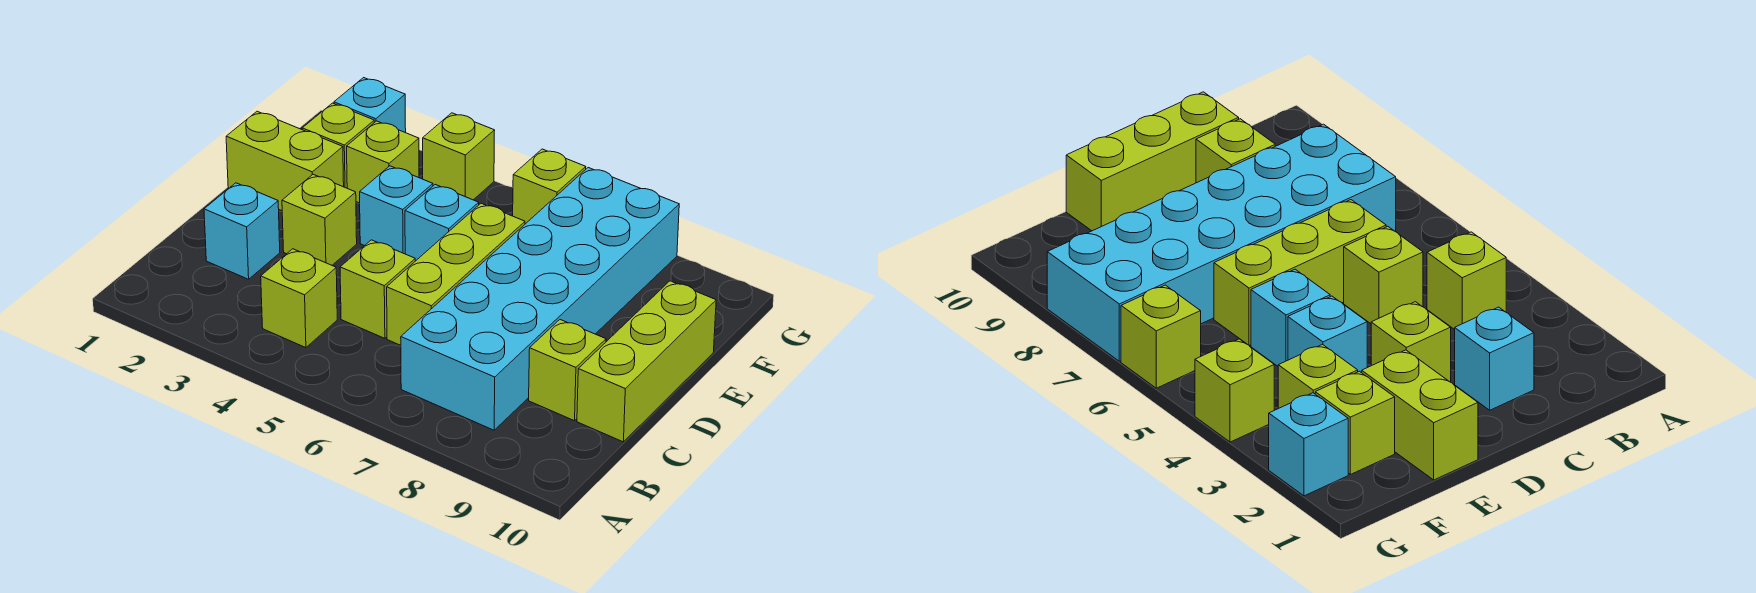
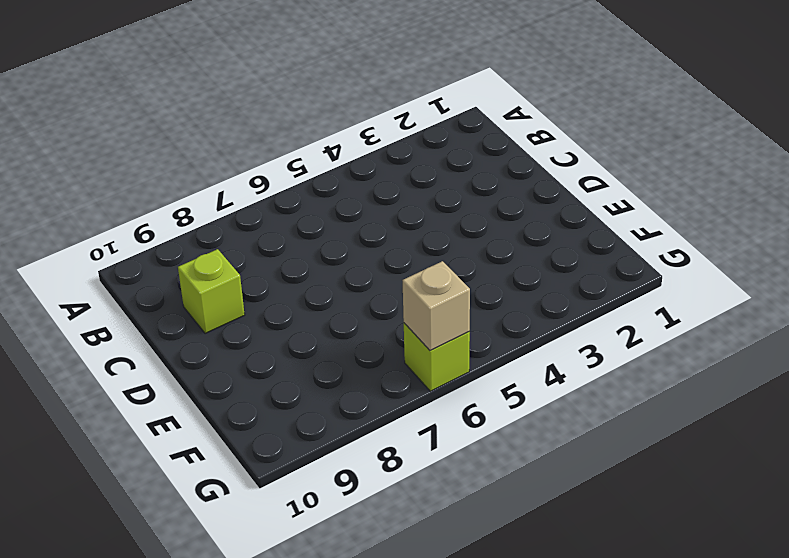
tan brick G6 level 2 -> none
none -> lime brick B4 level 1
none -> cyan brick B7:G8 level 1
none -> cyan brick C2 level 1

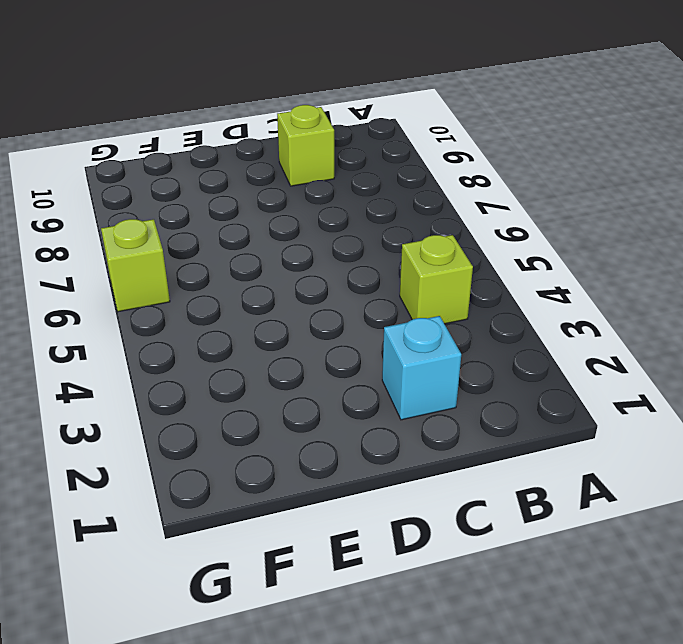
none -> cyan brick B7:G8 level 1
none -> lime brick C5 level 1
none -> lime brick C6:E6 level 1

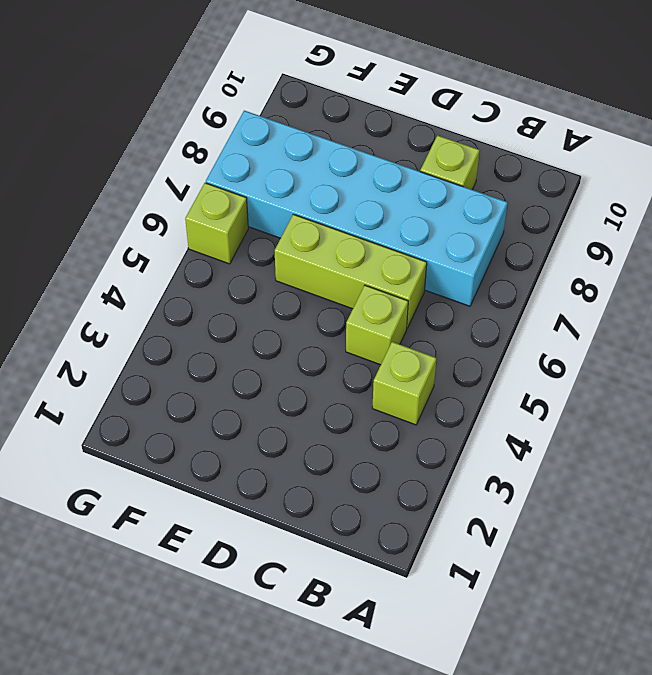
none -> cyan brick C2 level 1
none -> lime brick C10:E10 level 1
none -> lime brick D3 level 1

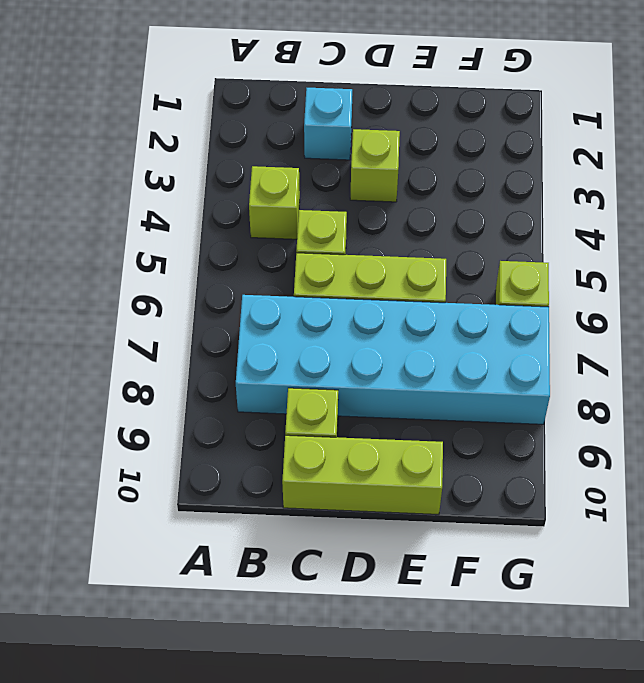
none -> lime brick E1:E2 level 1
none -> cyan brick E4 level 1
none -> cyan brick E5 level 1

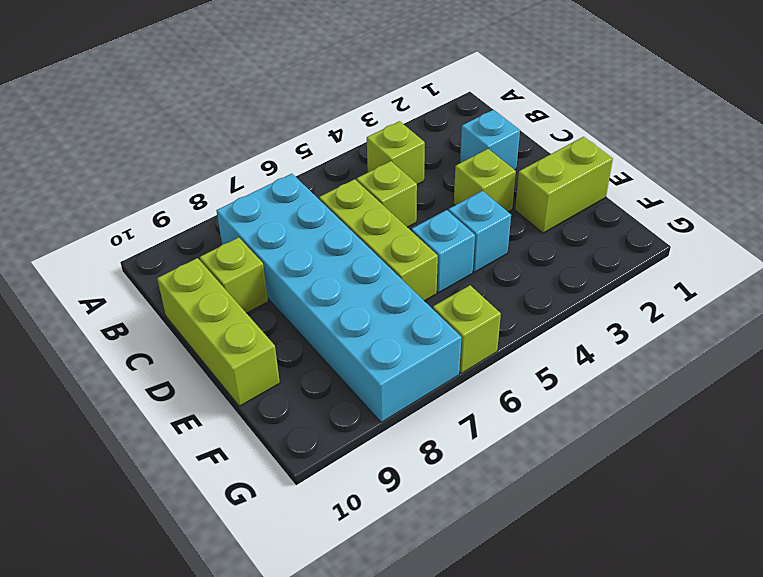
none -> lime brick F2 level 1
none -> lime brick F3 level 1
none -> cyan brick G2 level 1

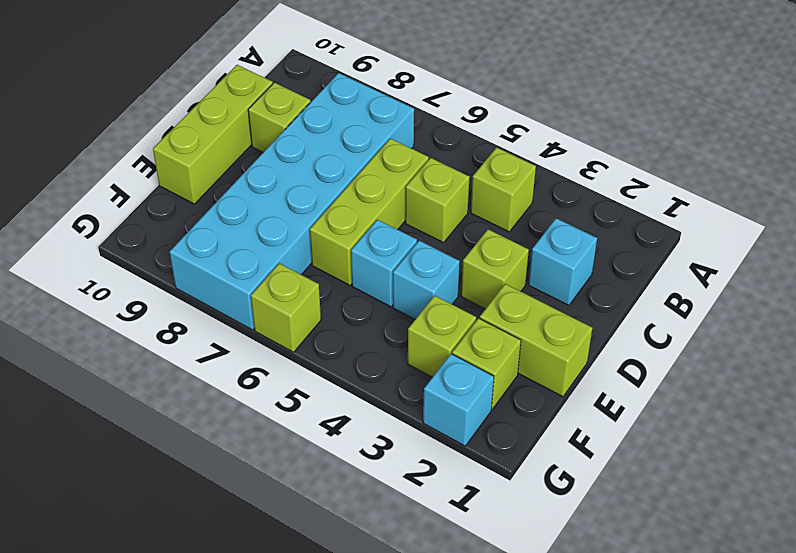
none -> lime brick G4 level 1

